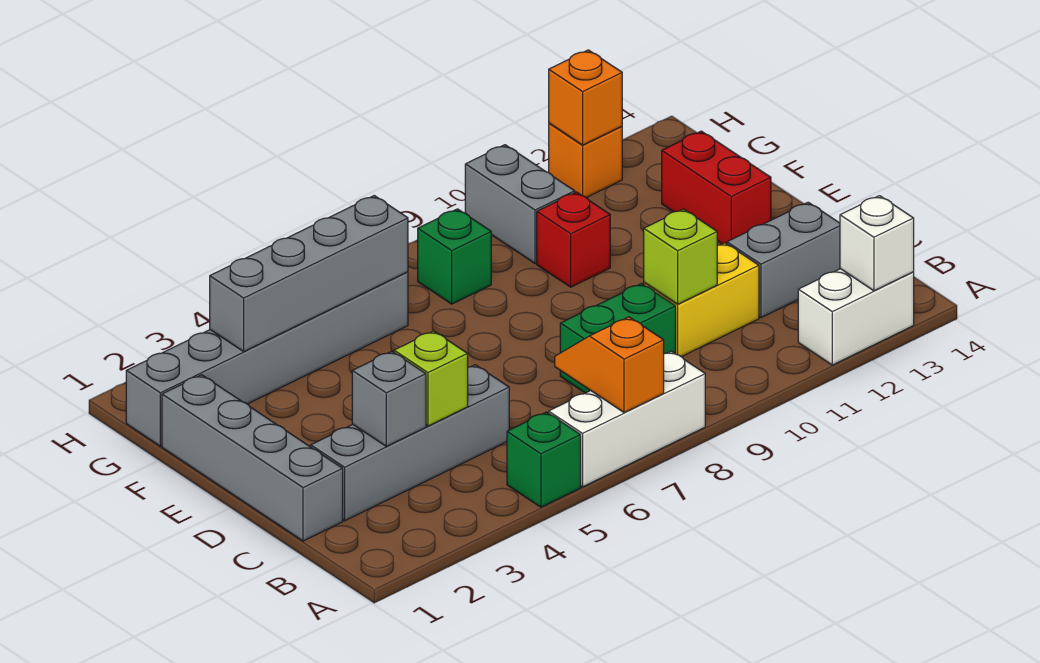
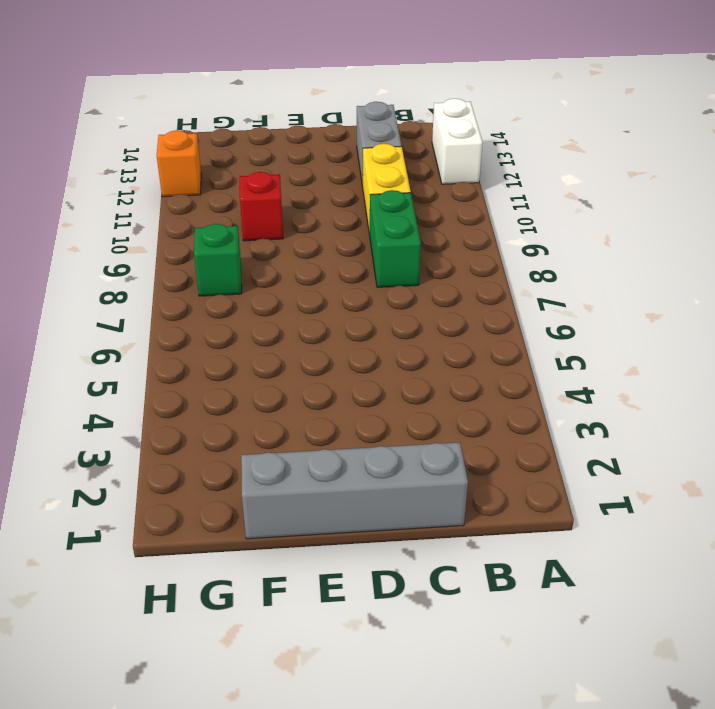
none -> green brick A5 level 1
none -> white brick A6:A8 level 1
none -> grey brick C2:C5 level 1

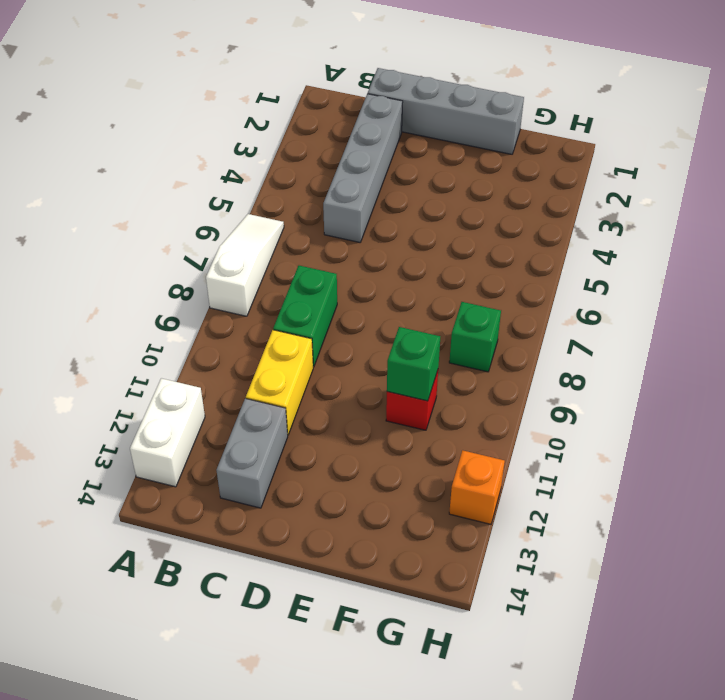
white slope A6:A8 level 1 top 8 -> white brick A6:A8 level 1
green brick F10 level 2 -> green brick A5 level 1
none -> red brick E13:F13 level 1
none -> grey brick G1:G6 level 1
none -> grey brick G10:H10 level 1

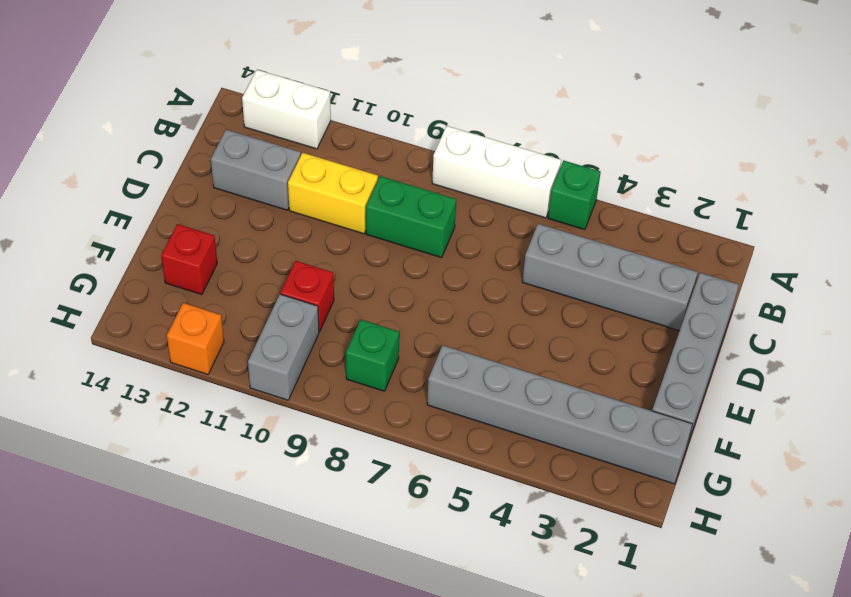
red brick F13 level 1 -> red brick E13:F13 level 1
none -> orange slope A7:B7 level 2 top A
none -> white brick A13 level 2
none -> grey brick C3 level 2

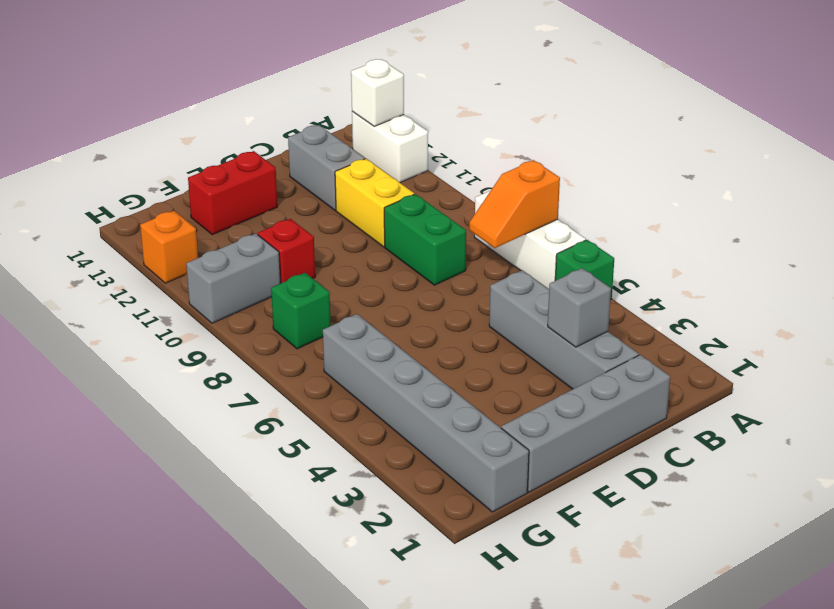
none -> lime brick C4 level 2
none -> lime brick C10 level 2
none -> grey brick G3:G6 level 2

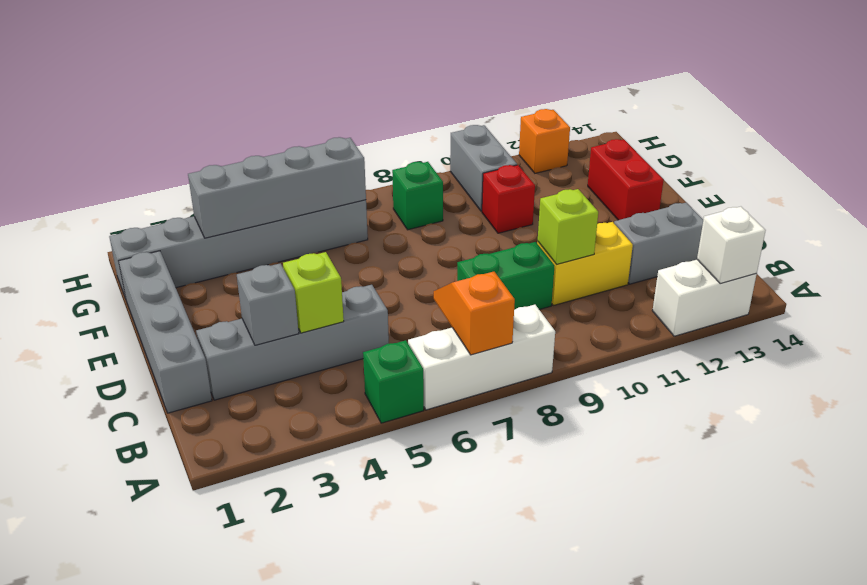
none -> orange brick H12 level 2

